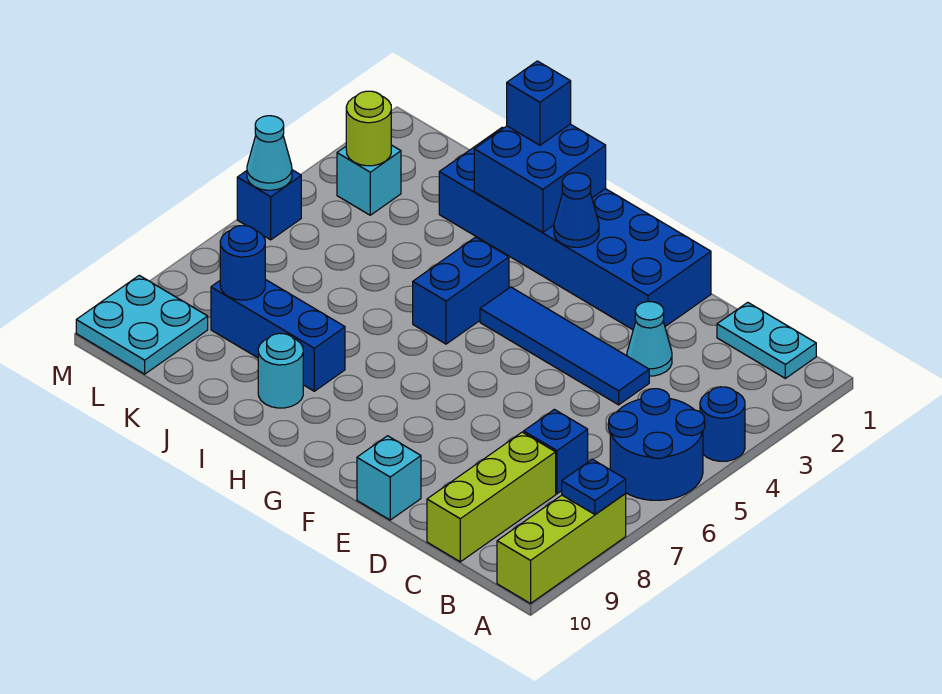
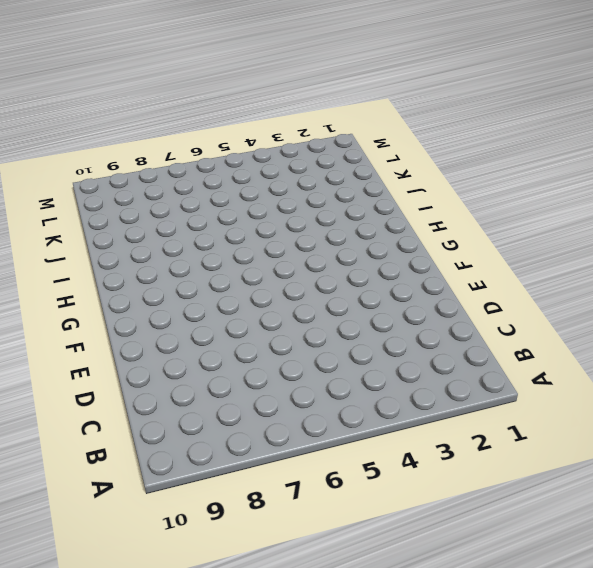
none -> blue round brick A4 level 1
none -> blue round brick A5:B6 level 1
none -> lime brick A8:A10 level 1

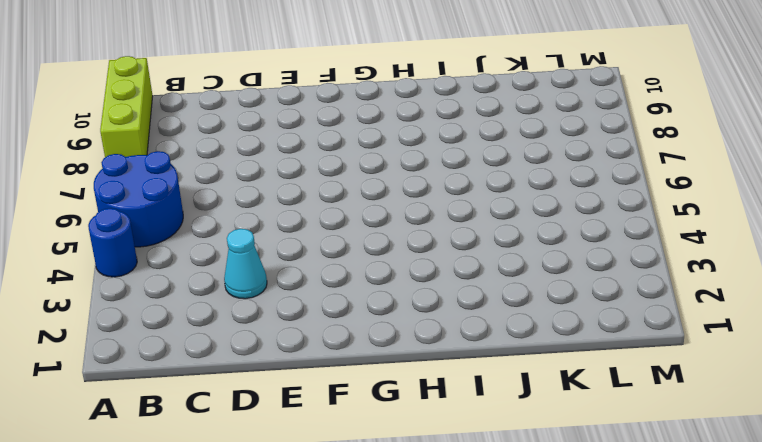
none -> cyan plate B1:C1 level 1
none -> blue brick C7 level 1
none -> lime brick C8:C10 level 1

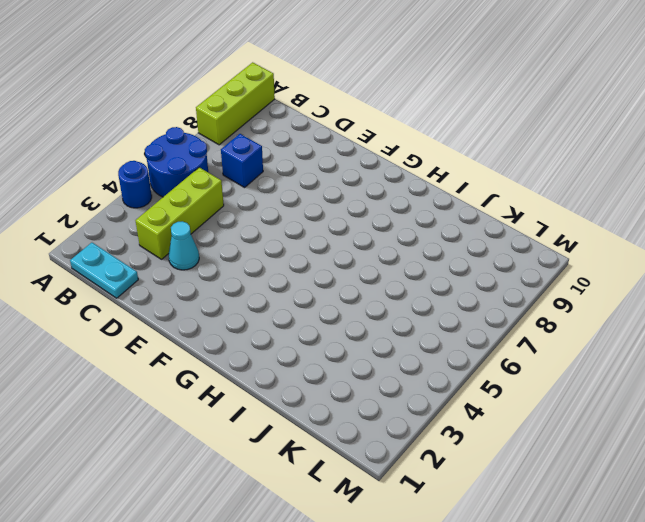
lime brick C3:C5 level 1 -> lime brick C8:C10 level 1
none -> blue tile D4:G4 level 1
none -> blue brick E1:J2 level 1
none -> cyan brick E10 level 1

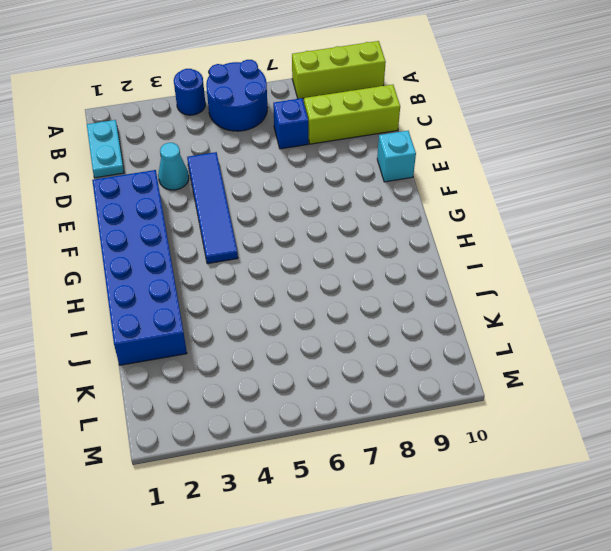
none -> blue brick H4:H5 level 1
none -> blue brick I8:K8 level 1
none -> cyan round brick I9 level 1

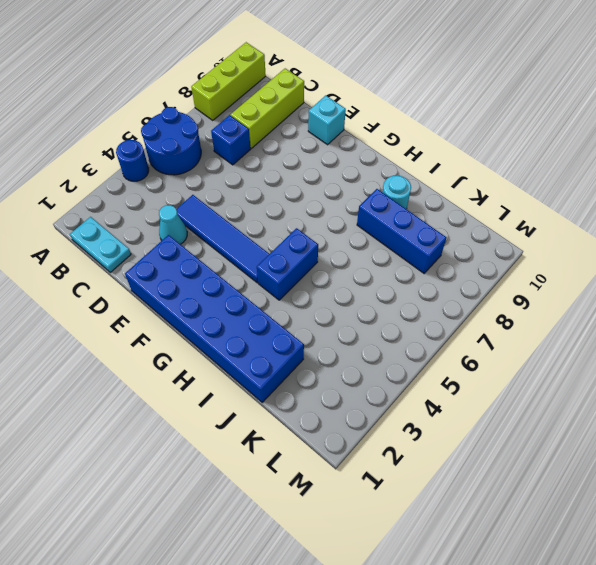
none -> cyan brick L3 level 1
none -> cyan plate L9:M10 level 1
none -> blue brick M5 level 1

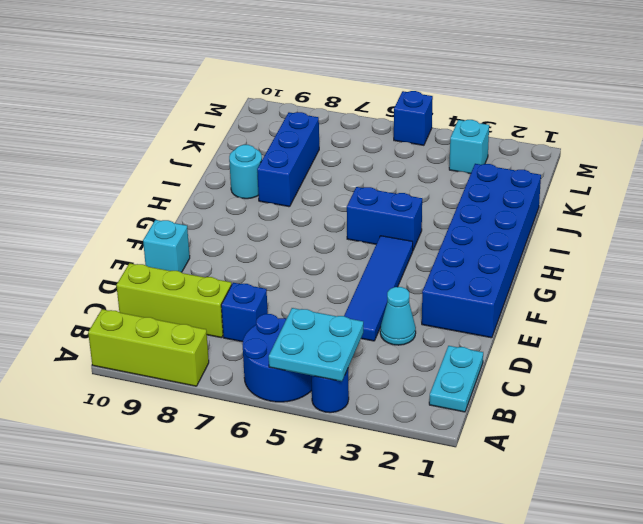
cyan plate A4:B5 level 2 -> cyan plate L9:M10 level 1
none -> blue plate A8 level 2
none -> blue cone G2 level 2
none -> blue brick H1:I2 level 2

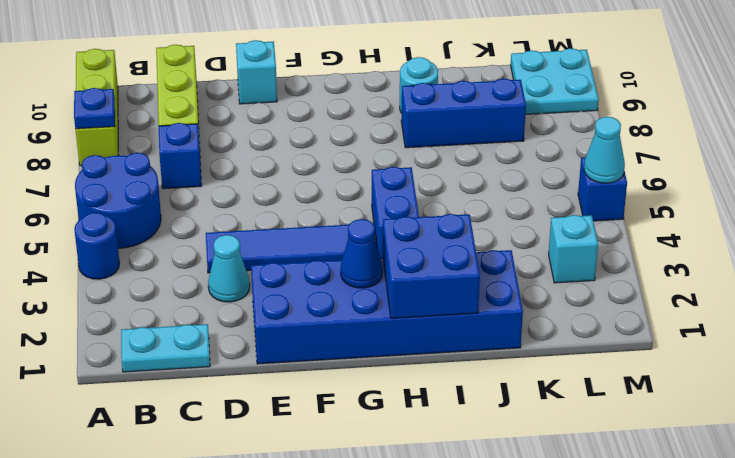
none -> blue round brick K8 level 2
none -> lime round brick L3 level 2
none -> blue brick I1 level 3

